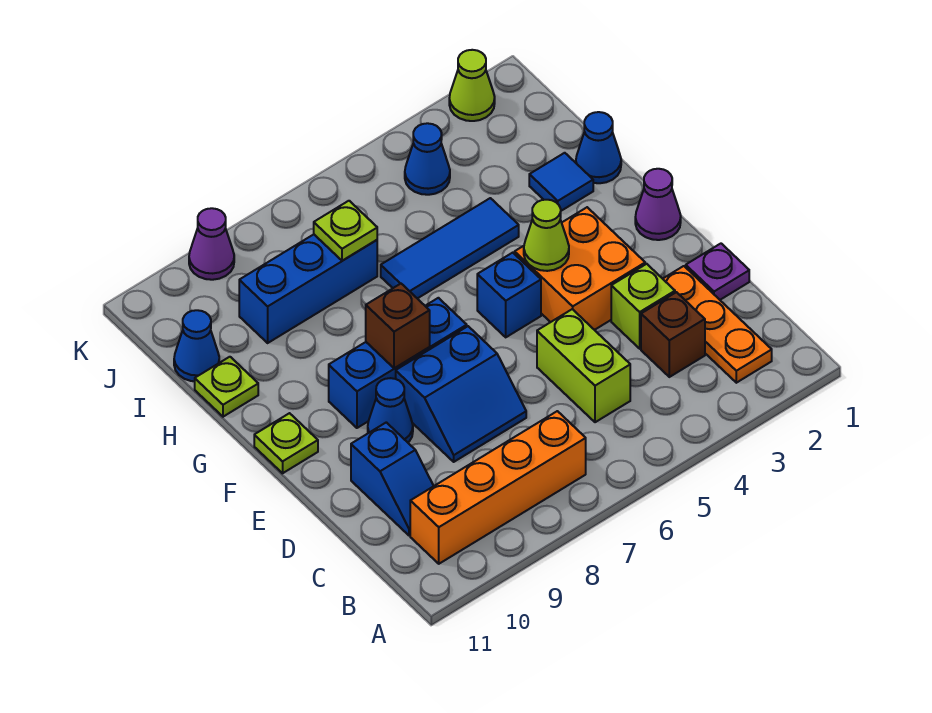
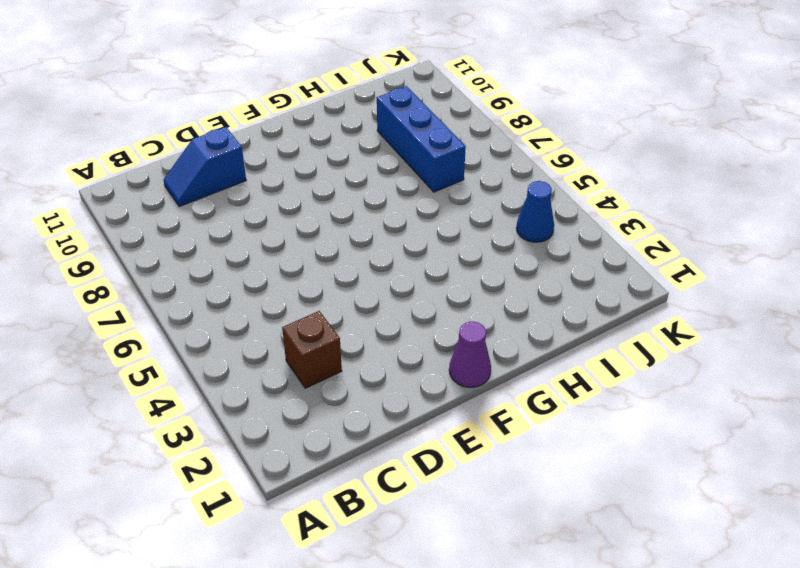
none -> orange plate B2:D2 level 1
none -> orange brick B7:B10 level 1
none -> lime brick C5:D5 level 1

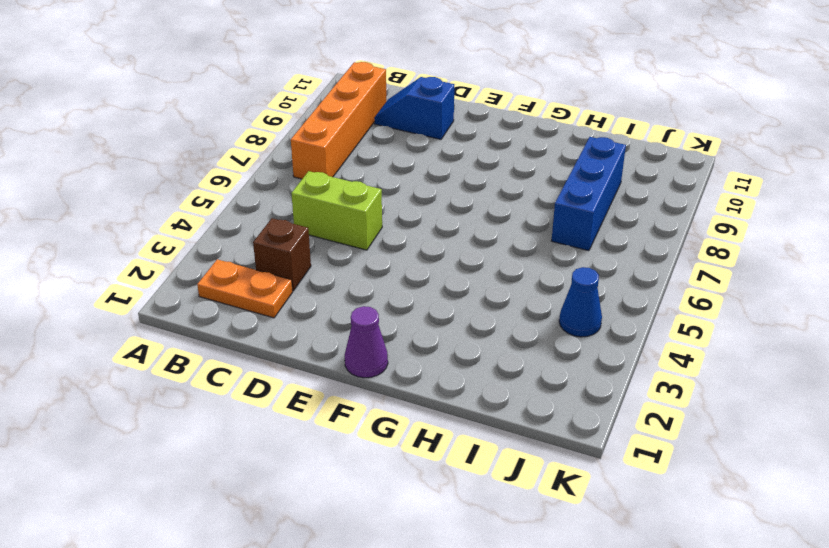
orange plate B2:C2 level 1 -> orange plate B2:D2 level 1
none -> purple plate D1 level 1
none -> lime brick D3 level 1
none -> blue slope D7:E8 level 1 top E

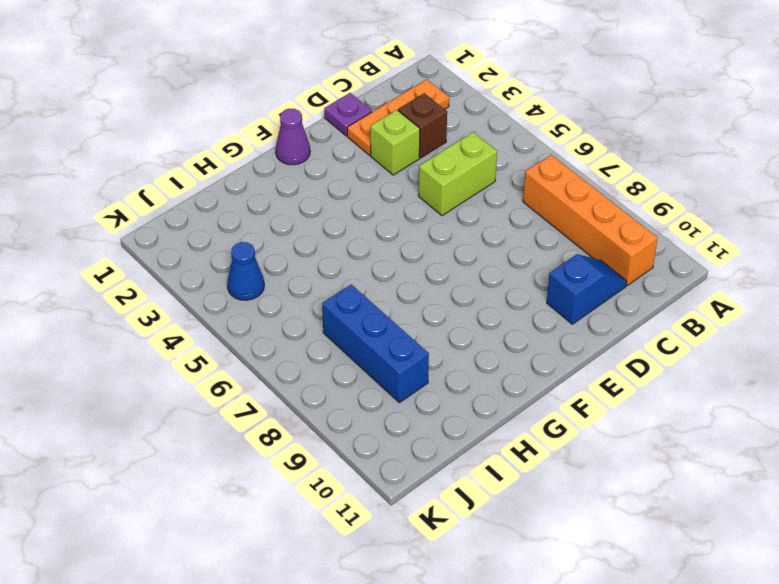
none -> blue slope D7:E8 level 1 top E
none -> orange brick E3:F4 level 1
none -> blue cone E9 level 1

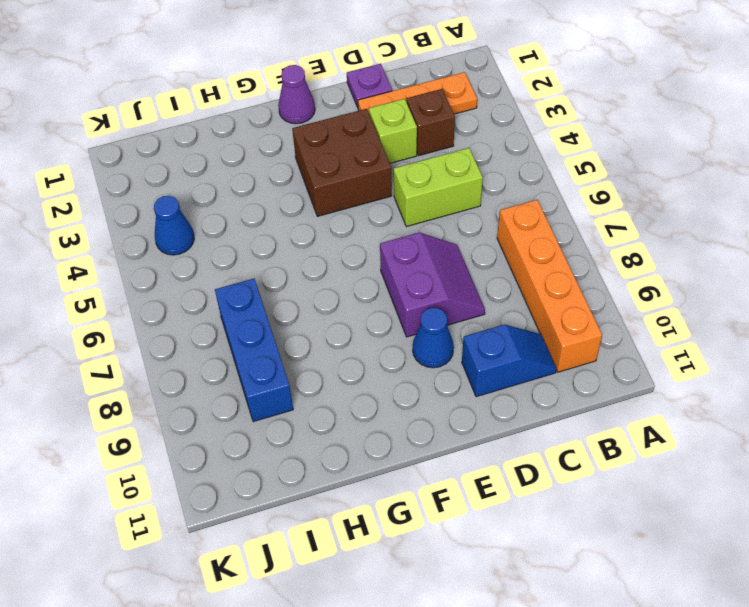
purple slope D7:E8 level 1 top E -> blue slope D7:E8 level 1 top E
brown brick E3:F4 level 1 -> orange brick E3:F4 level 1
none -> blue brick F5 level 1
none -> blue brick F7:F9 level 1
none -> lime plate F11 level 1

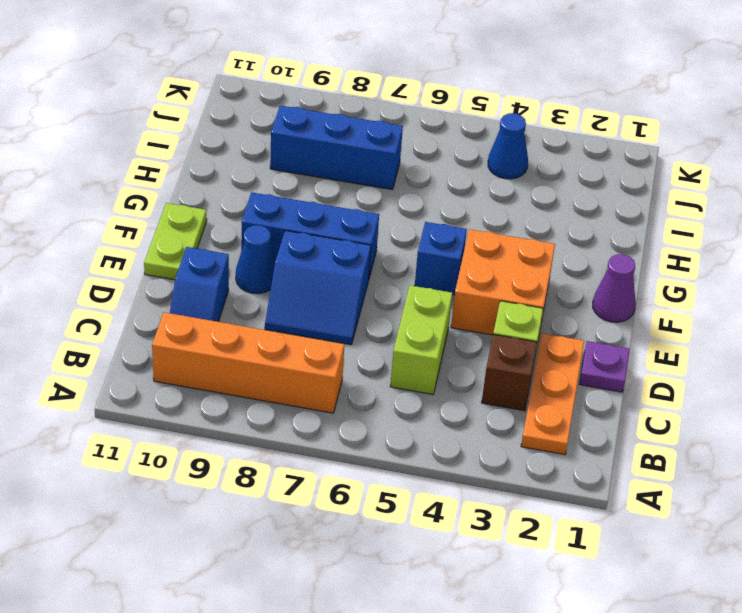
lime plate E11:F11 level 1 -> lime plate F11 level 1
none -> blue cone H1 level 1
none -> blue tile H2 level 1
none -> blue tile H4:H6 level 1

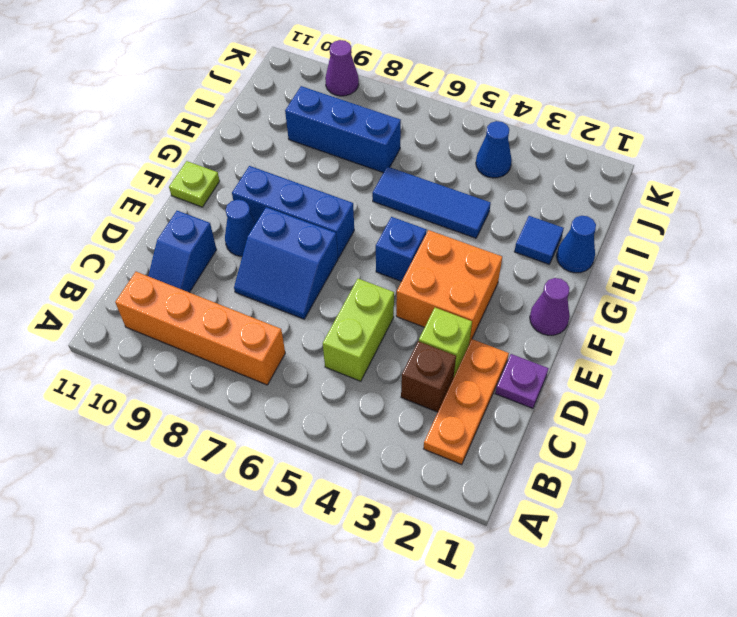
none -> lime plate H11 level 1
none -> blue cone I11 level 1
none -> lime cone K2 level 1

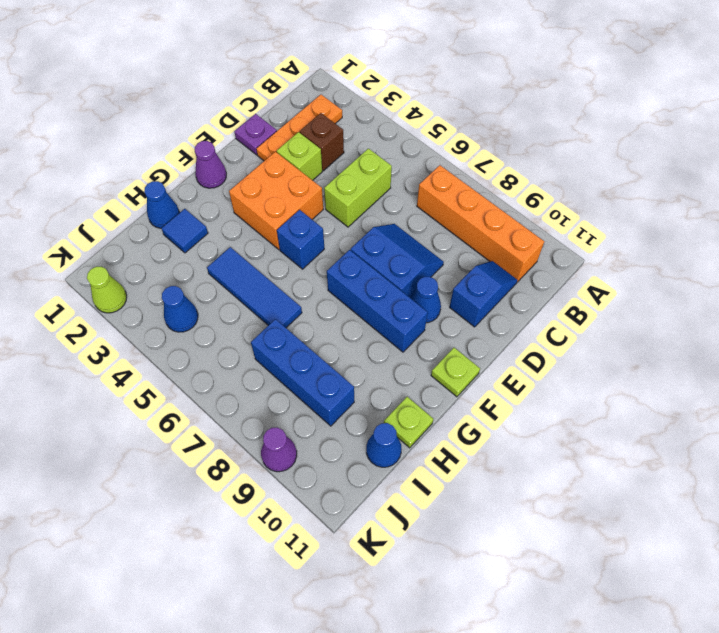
none -> lime cone F4 level 2
none -> brown brick F8 level 2
none -> lime plate I7 level 2

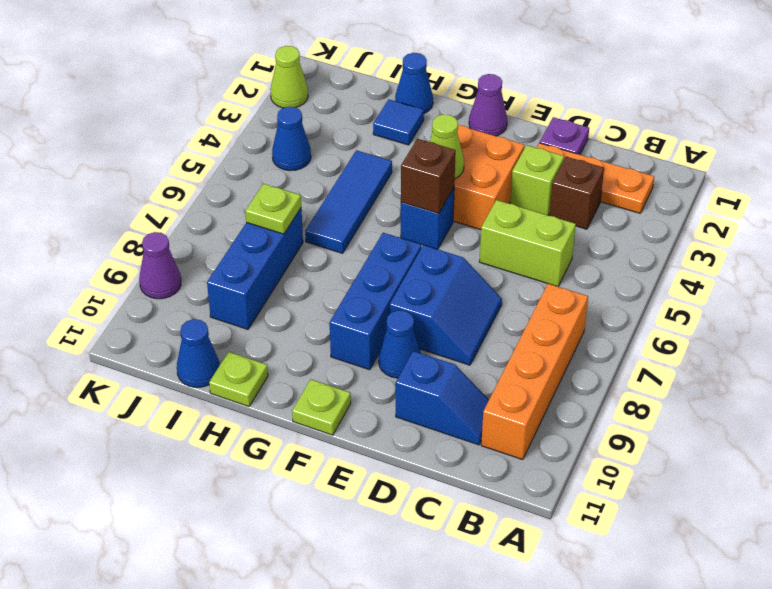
brown brick F5 level 2 -> brown brick F8 level 2

